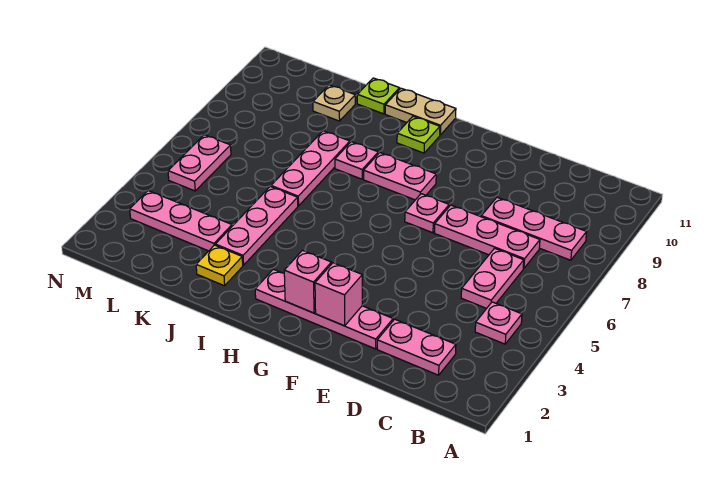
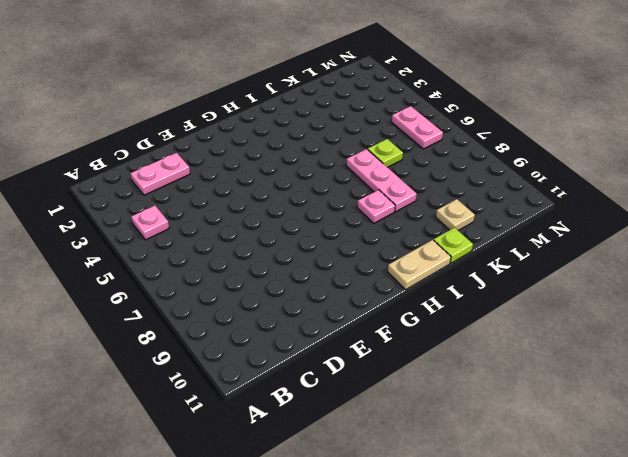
lime plate K6 level 1 -> lime plate H10 level 1
none -> pink plate B8:D8 level 1
none -> pink plate C5:C6 level 1
none -> pink plate C7:E7 level 1

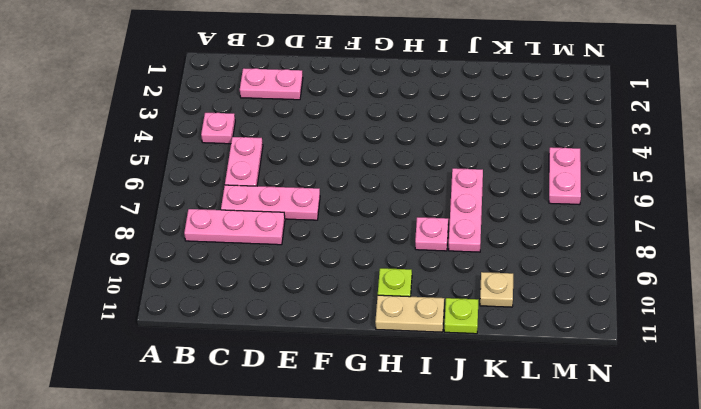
none -> pink plate E2:H2 level 1
none -> pink plate F7 level 1
none -> pink plate G8:H8 level 1

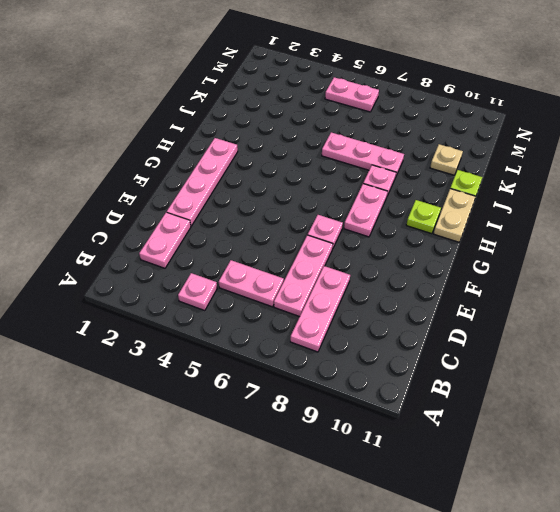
none -> yellow plate J2 level 1
none -> pink plate J3:J5 level 1
none -> pink plate K3:M3 level 1

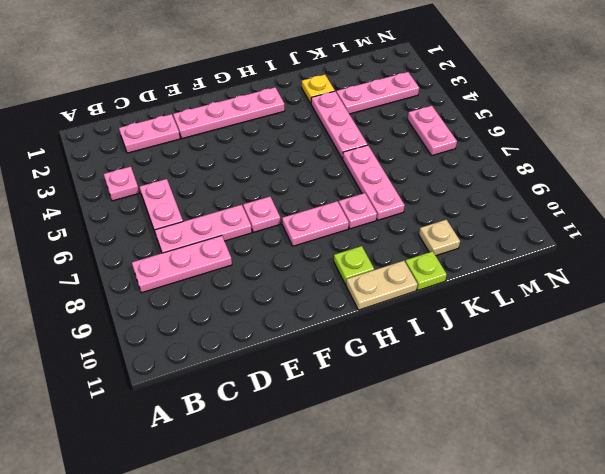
none -> pink brick F2 level 2
none -> pink brick G2 level 2

